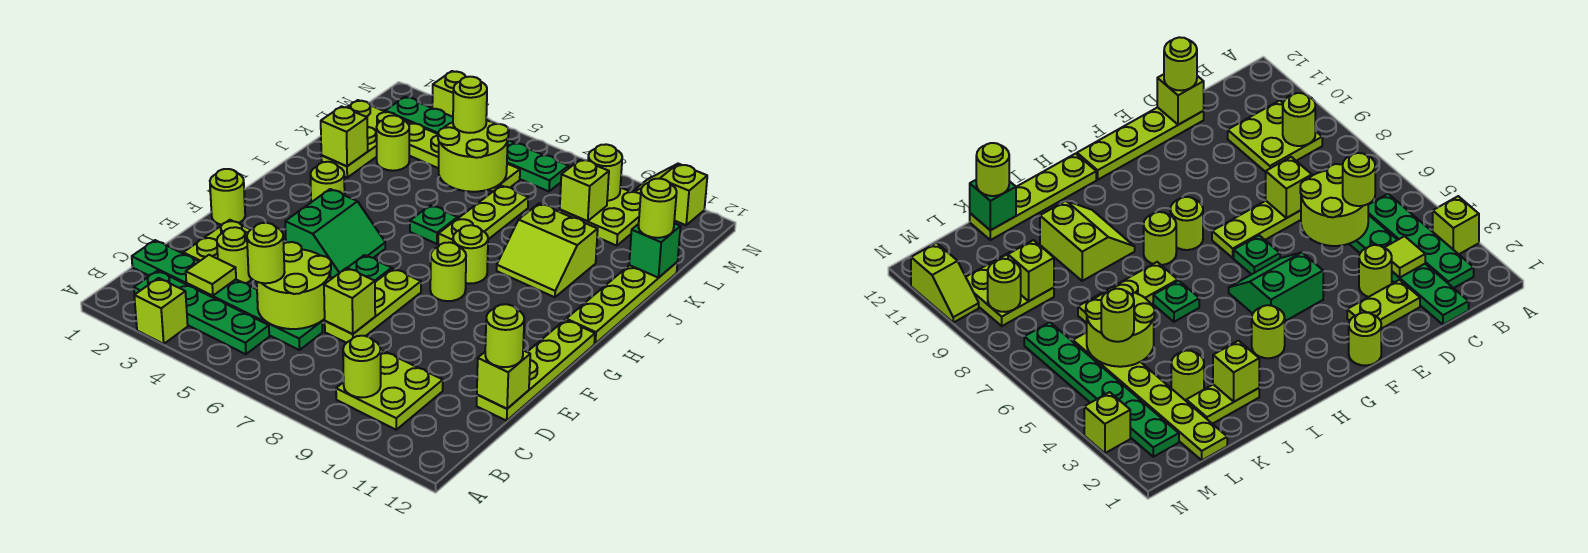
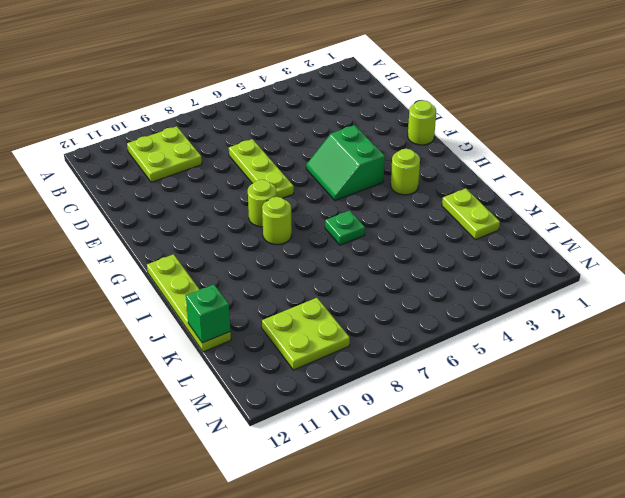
none -> lime brick A3 level 1
none -> green plate B2:B5 level 1
none -> green plate C1:C6 level 1
none -> lime plate D2:E2 level 1

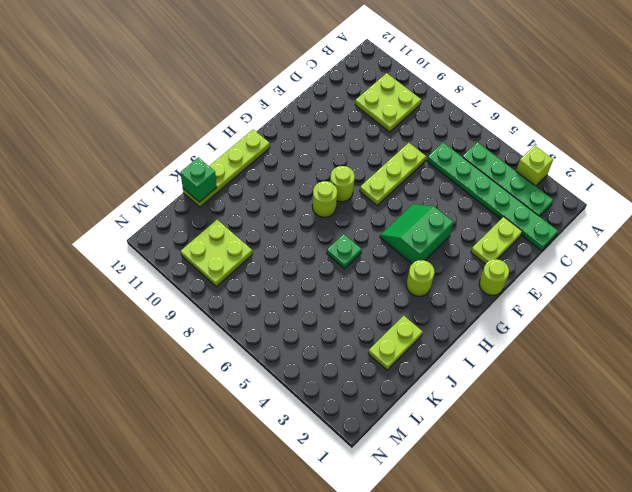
none -> lime round brick D3 level 1
none -> lime plate D12:G12 level 1
none -> green plate F6 level 1
none -> lime plate I7:K7 level 1

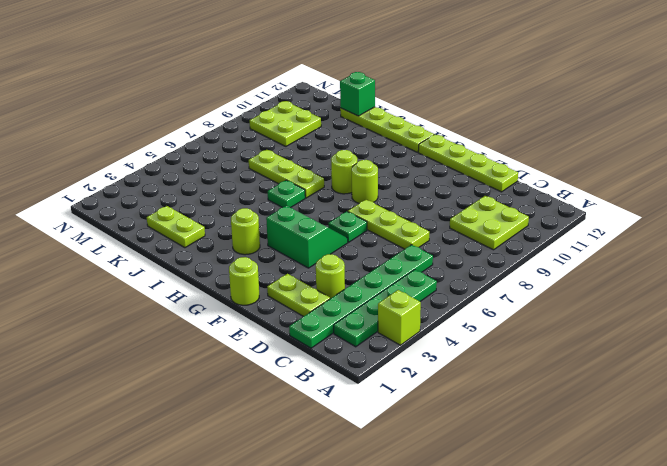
none -> lime slope I9:J10 level 1 top J
none -> lime round brick K3 level 1
none -> lime plate L1:L6 level 1
none -> green plate M2:M7 level 1

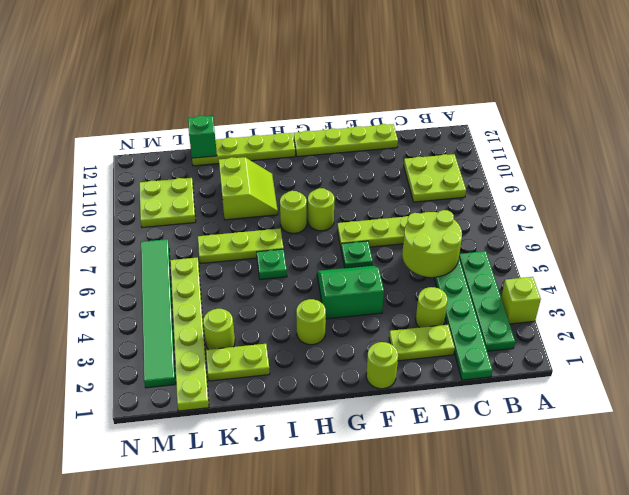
green tile M2:M7 level 1 -> green plate M2:M7 level 1
none -> lime brick N3 level 1
none -> lime slope N10:N11 level 1 top 11
none -> lime round brick B9 level 2
none -> lime tile C3 level 2

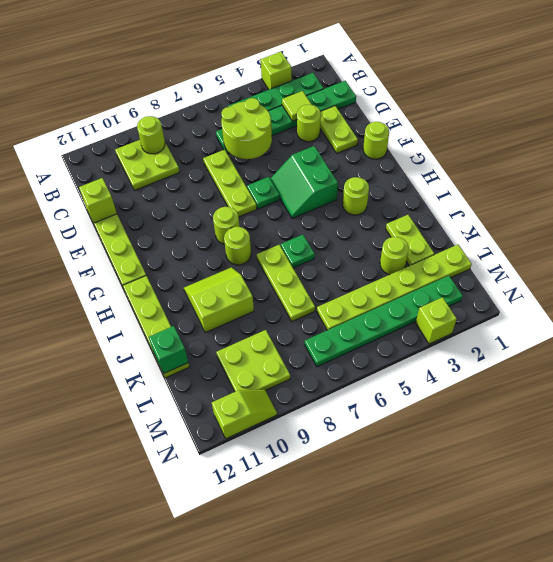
none -> lime brick D7 level 2
none -> lime brick J2 level 2
none -> lime round brick K5:L6 level 2
none -> lime brick L9 level 2

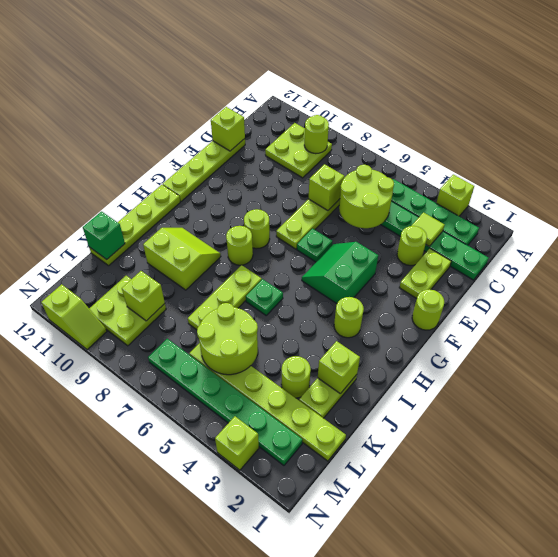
none -> lime round brick M9 level 2
none -> lime round brick C5 level 3
none -> lime round brick D12 level 3
none -> lime round brick K12 level 3

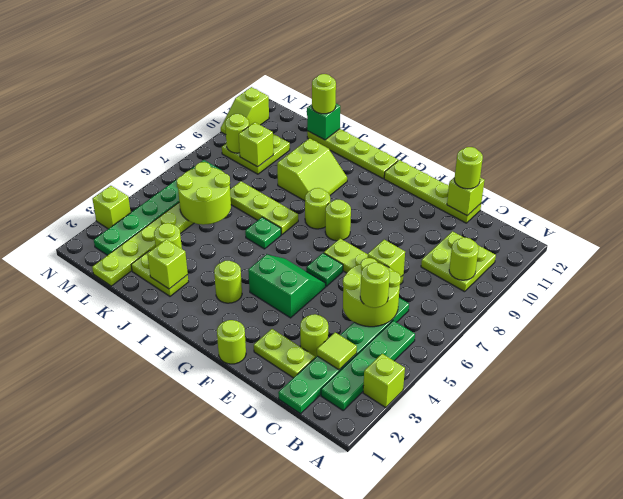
none -> lime round brick L5 level 3

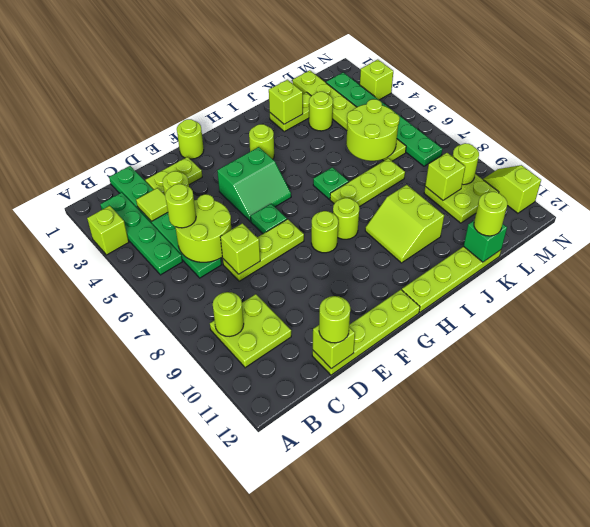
none -> lime round brick L5 level 3

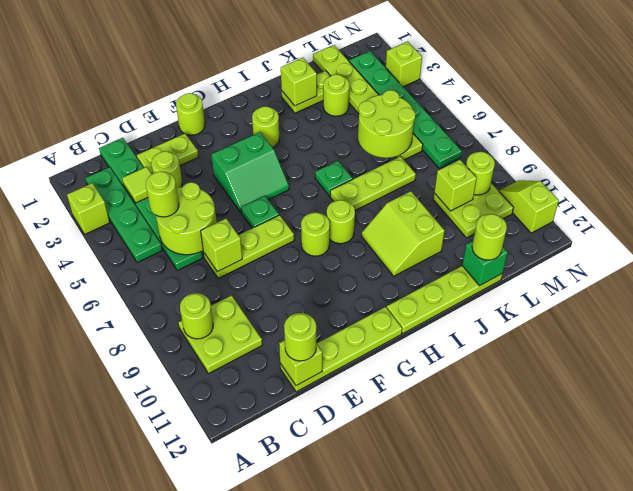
none -> lime round brick L5 level 3

